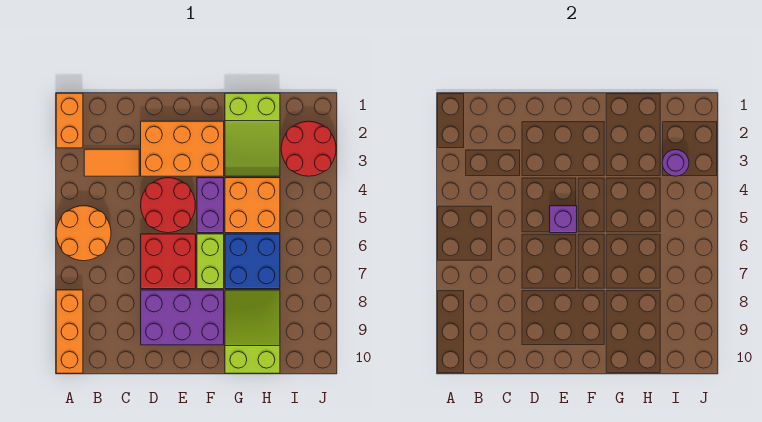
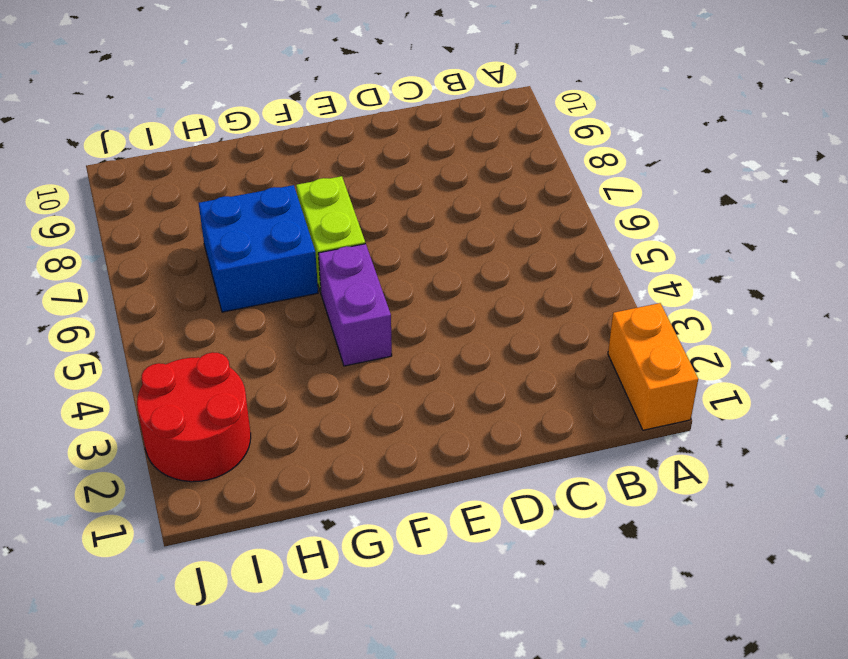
none -> orange round brick A5:B6 level 1
none -> orange brick A8:A10 level 1
none -> orange tile B3:C3 level 1

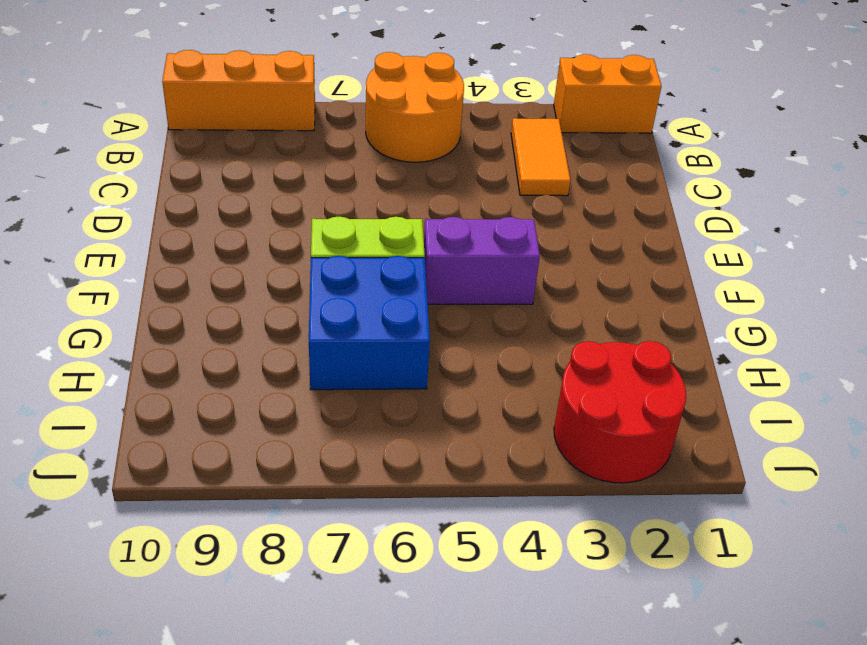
none -> orange brick D2:F3 level 1
none -> red round brick D4:E5 level 1
none -> red brick D6:E7 level 1

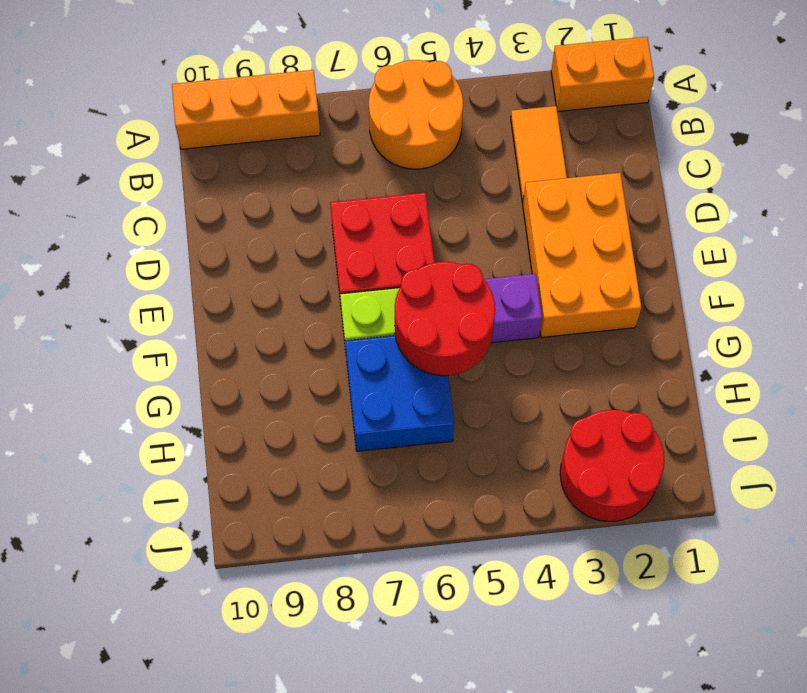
red round brick F5:G6 level 2 -> red round brick D4:E5 level 1
none -> purple brick D8:F9 level 1
none -> lime slope G1:H3 level 1 top 1
none -> orange brick G4:H5 level 1

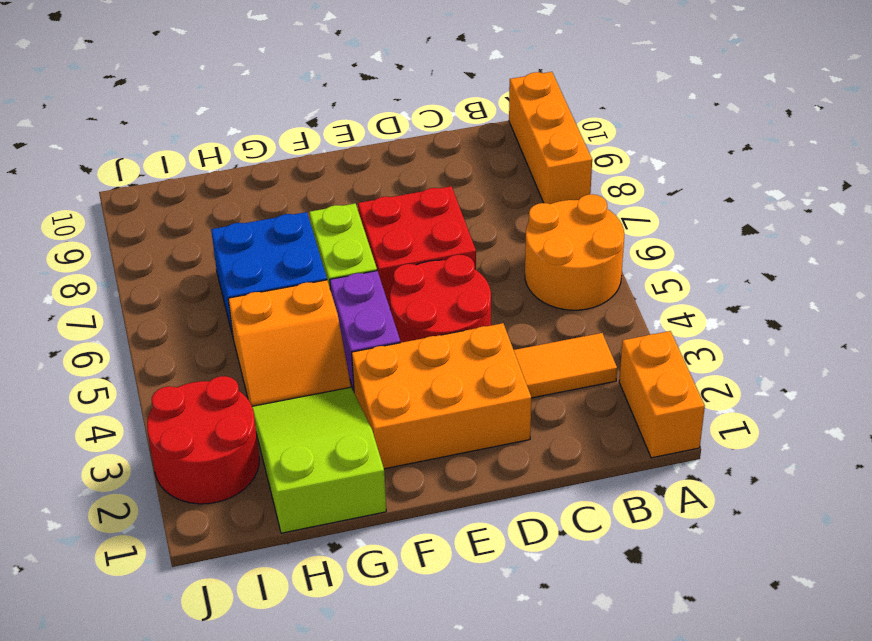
orange slope G4:H5 level 1 top 5 -> orange brick G4:H5 level 1
none -> purple brick D8:F9 level 1
none -> lime slope G8:H10 level 1 top 10
none -> purple brick E5 level 2

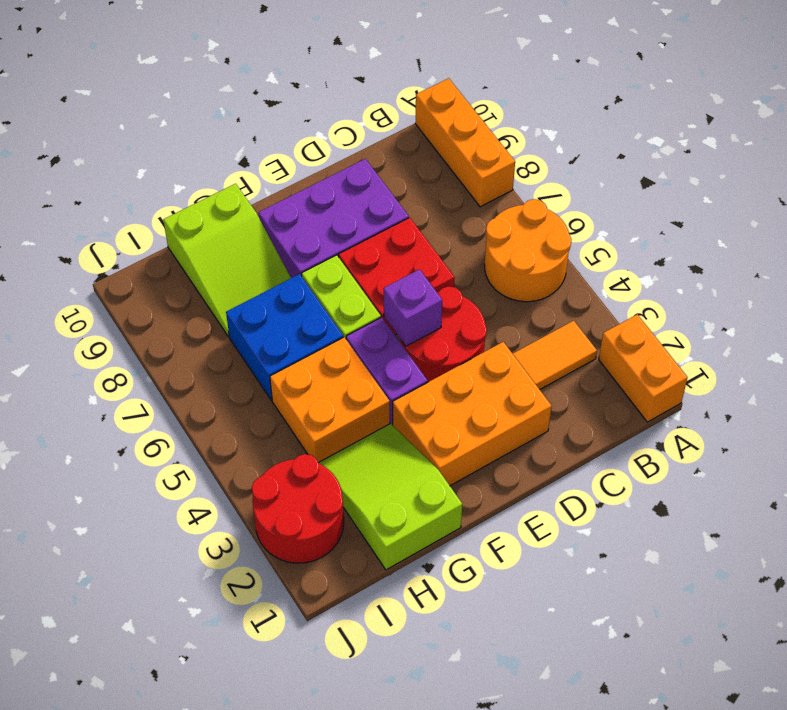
none -> purple round brick I3 level 2

